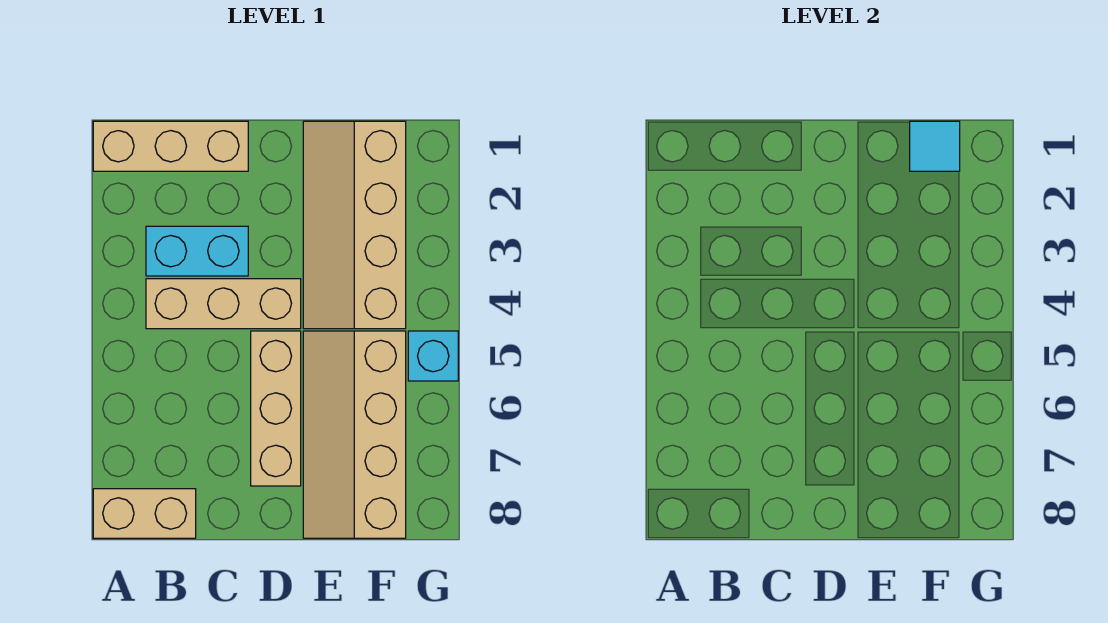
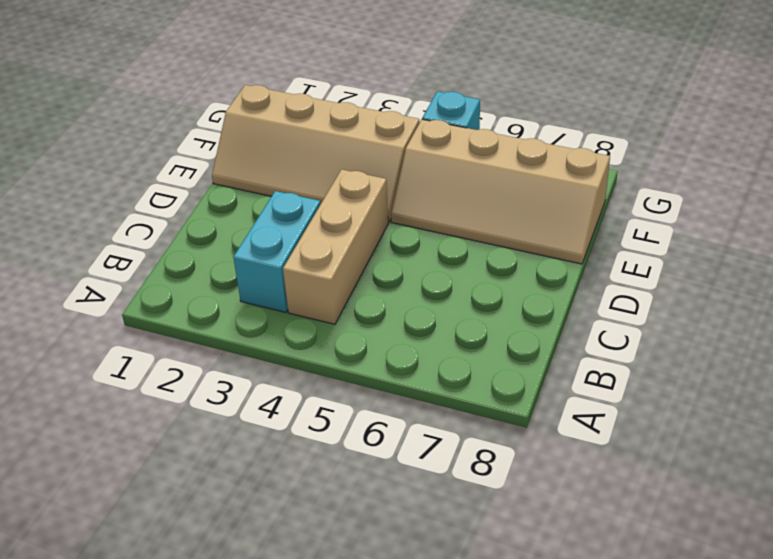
none -> tan brick A1:C1 level 1
none -> tan brick A8:B8 level 1

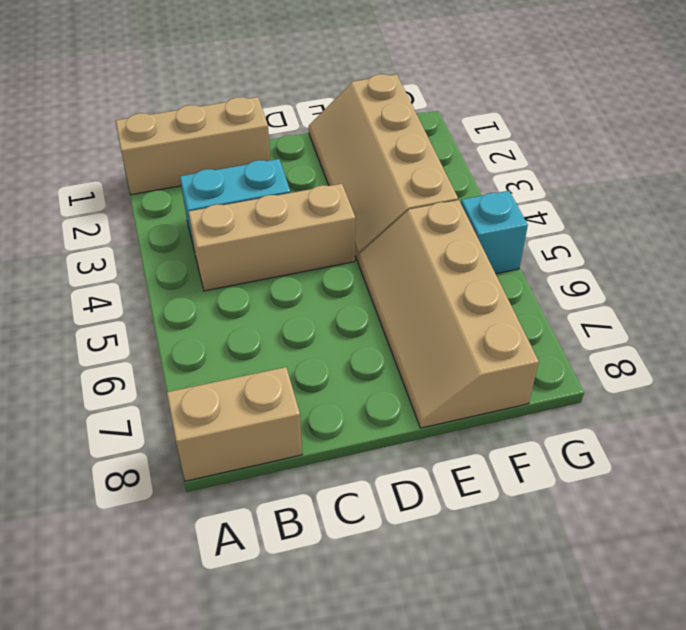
none -> tan brick D5:D7 level 1
none -> cyan tile F1 level 2

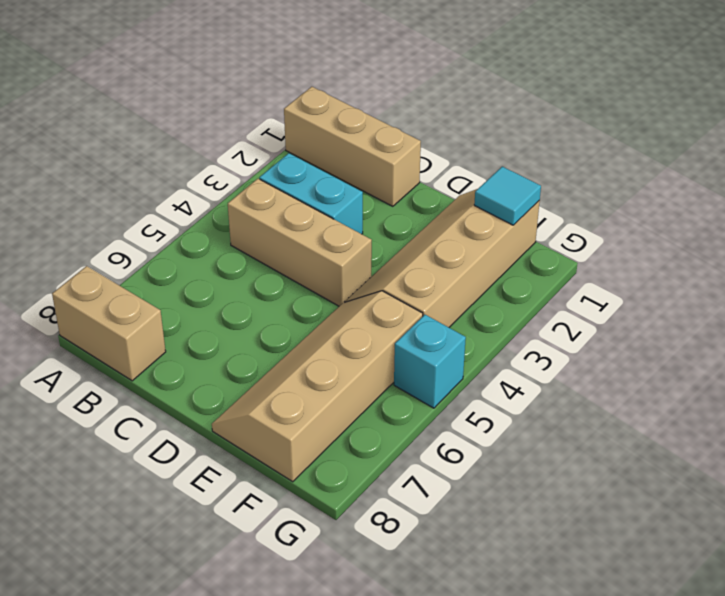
none -> tan brick D5:D7 level 1

